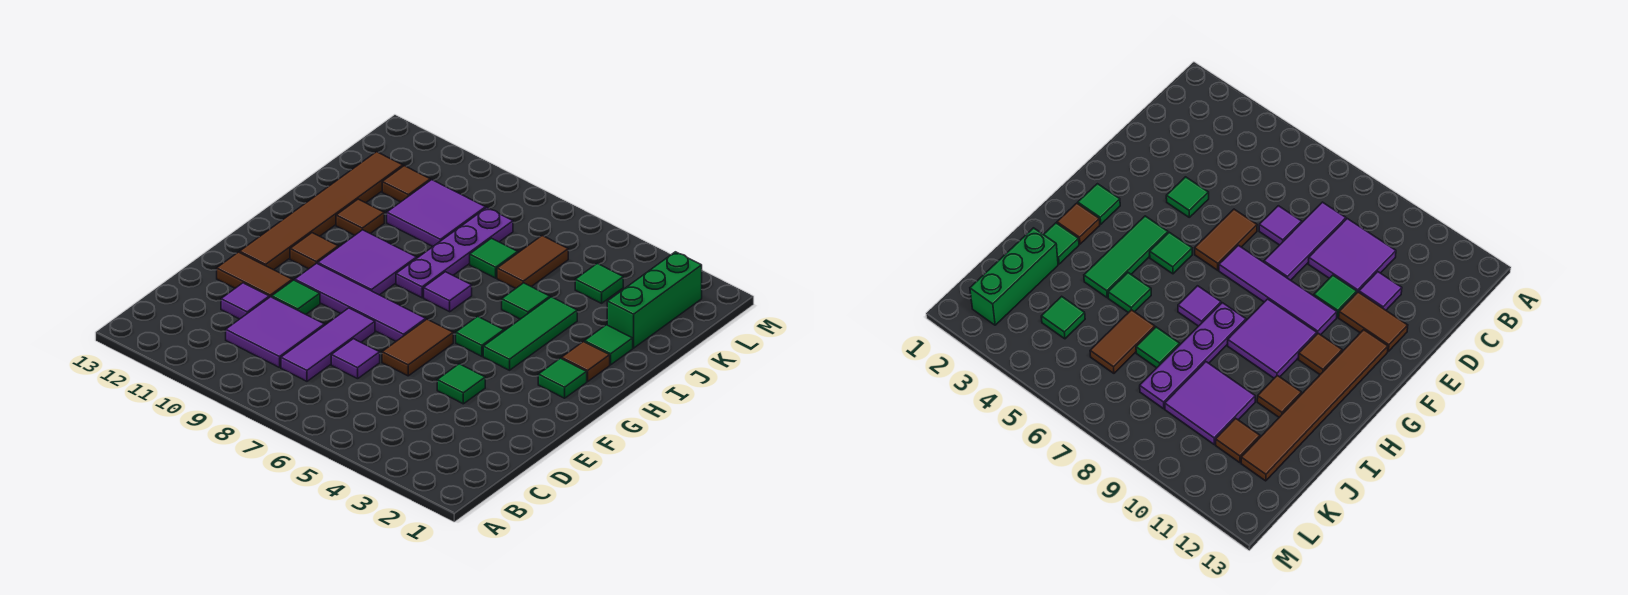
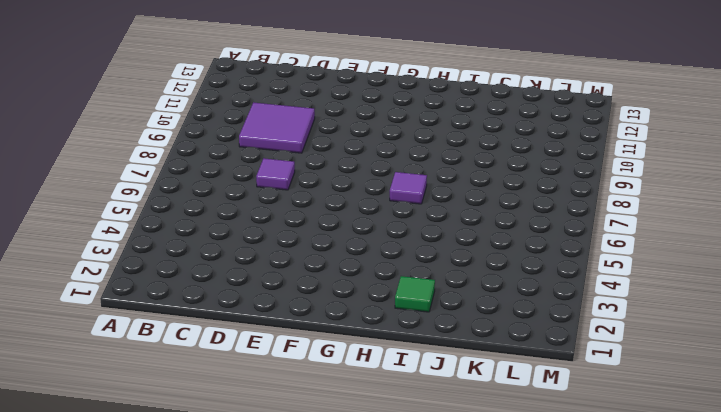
none -> purple tile C8:E8 level 1
none -> purple tile D11 level 1
none -> green tile E4 level 1

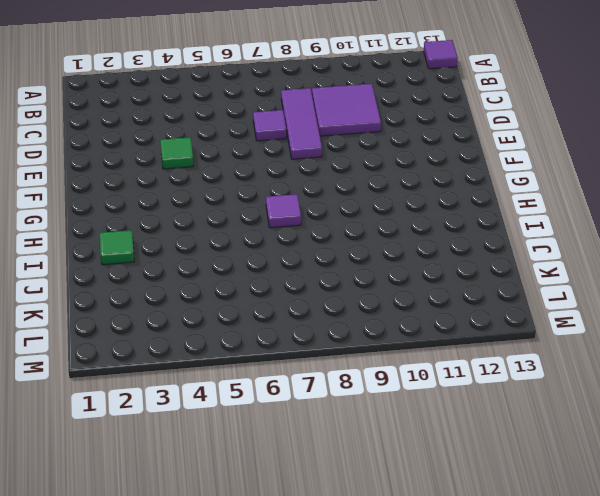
purple tile A13 level 1 -> purple tile D11 level 1
none -> brown tile E6:F6 level 1
none -> green tile E10 level 1
none -> brown tile E11:E12 level 1

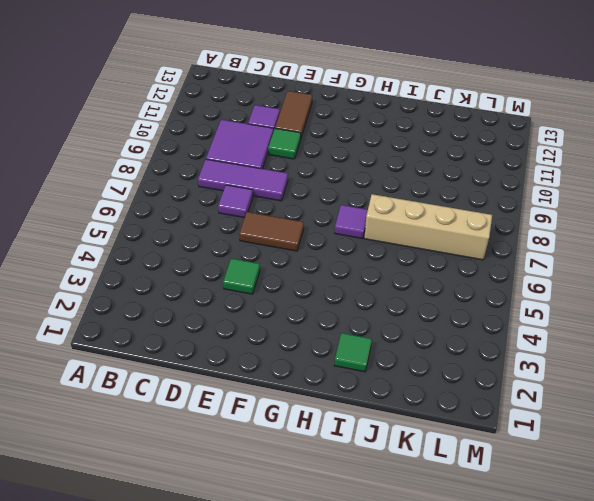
tan brick I7:L7 level 1 -> green tile J7 level 1
none -> purple tile F7:F10 level 1
none -> brown tile F12:K12 level 1
none -> green tile G2 level 1

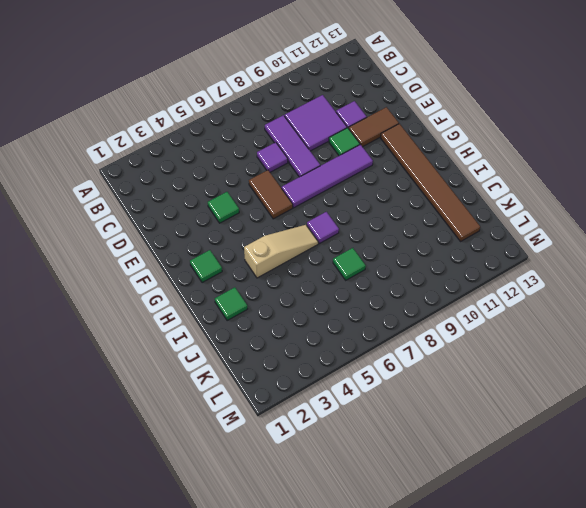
tan slope H4:H6 level 1 top 4 -> green tile G4:I4 level 1
none -> green tile G5 level 1
none -> purple tile G9:H10 level 1
none -> brown tile G11 level 1

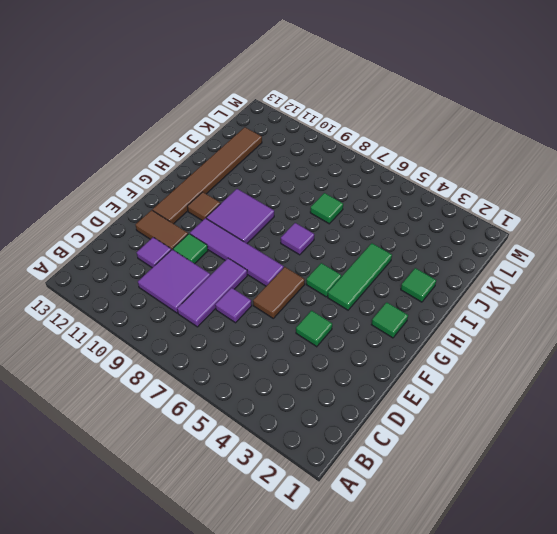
none -> brown tile H2 level 1
none -> purple plate H8:K8 level 1
none -> green tile I5 level 1

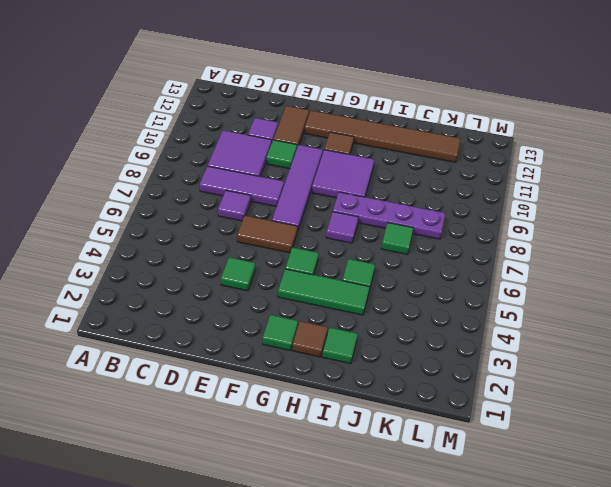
none -> brown tile I11 level 1
none -> green brick J2:L2 level 1
none -> brown tile J6:K6 level 1

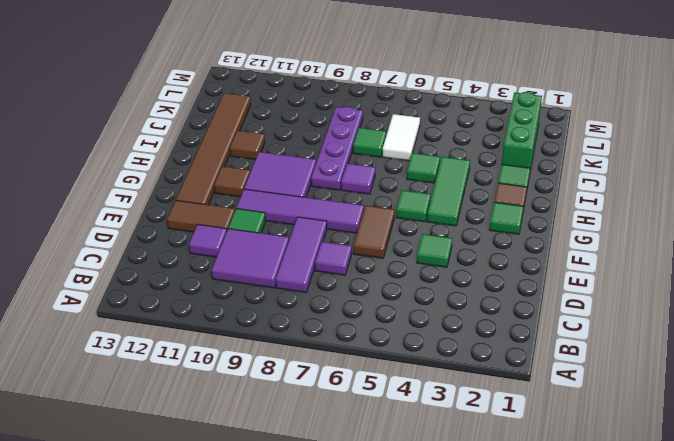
white tile J6:K6 level 1 -> brown tile J6:K6 level 1
none -> purple tile J9:K10 level 1
none -> green tile K4 level 1
none -> brown tile K11 level 1

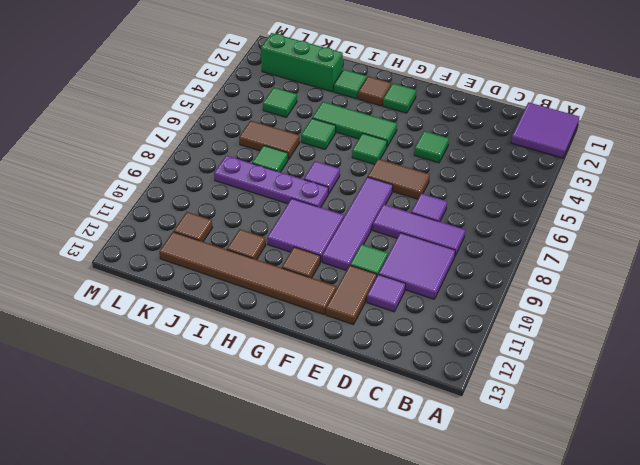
purple tile A1:B2 level 1 -> purple tile J9:K10 level 1

